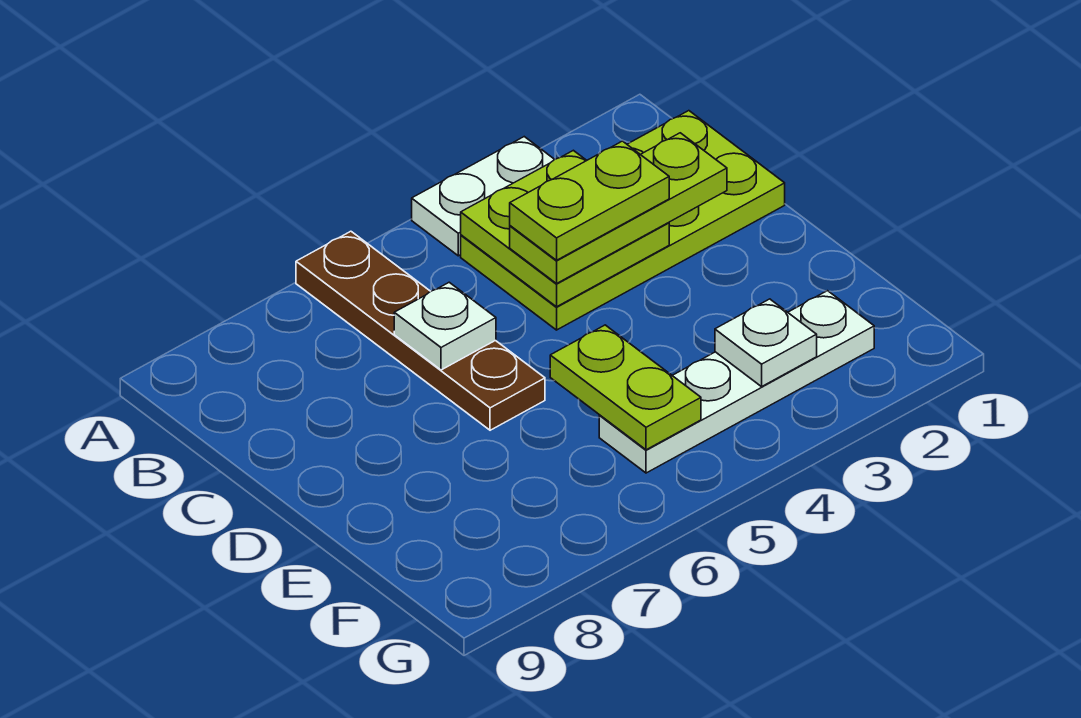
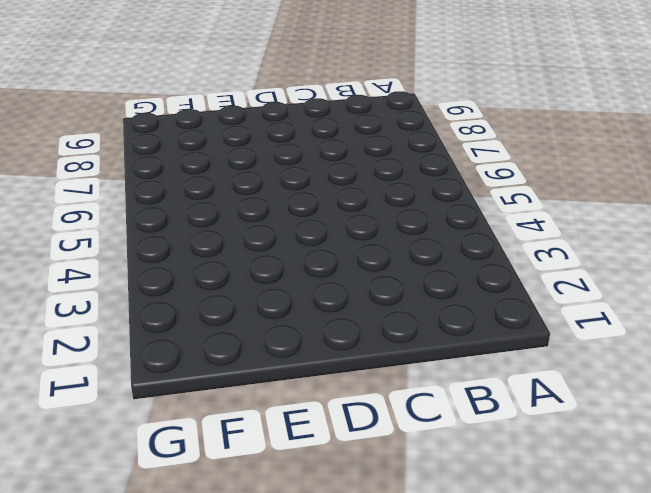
none -> white plate A3:A4 level 1
none -> brown plate A6:D6 level 1

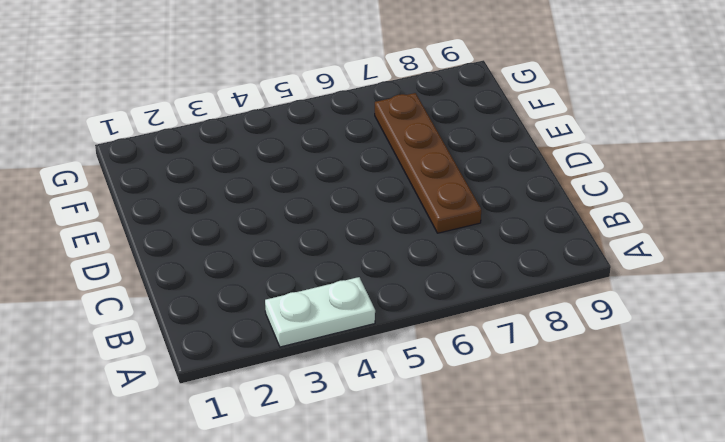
brown plate C7:F7 level 1 -> brown plate A6:D6 level 1
none -> lime plate B1:C4 level 1
none -> white plate F2:F5 level 1

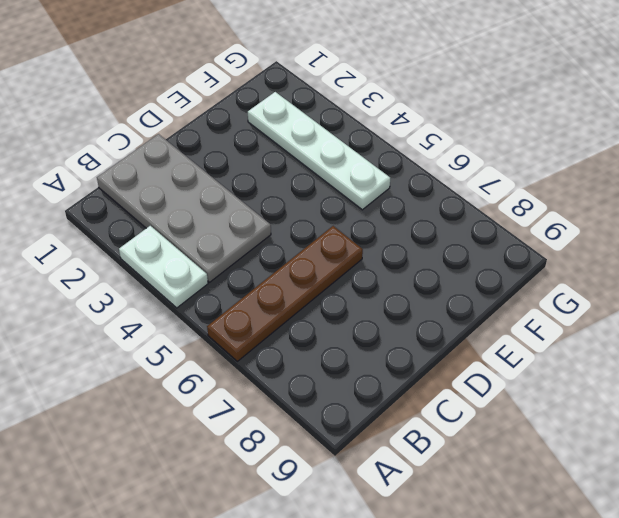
grey plate B1:C4 level 1 -> lime plate B1:C4 level 1
none -> lime plate B3:C4 level 2
none -> white plate C6 level 2

